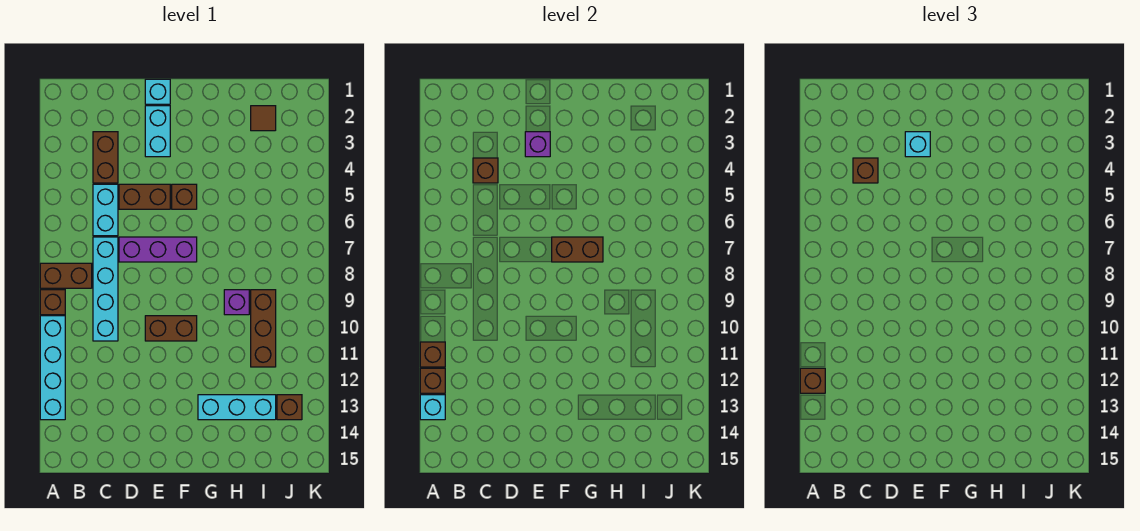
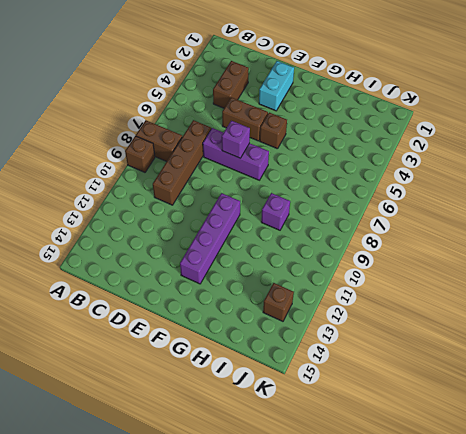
brown brick C7:C10 level 1 -> cyan brick C7:C10 level 1
purple brick E7 level 2 -> purple brick E3 level 2
purple brick F10:F13 level 1 -> brown brick E10:F10 level 1
none -> cyan brick A10:A13 level 1
none -> cyan brick C5:C6 level 1
none -> cyan brick E1 level 1

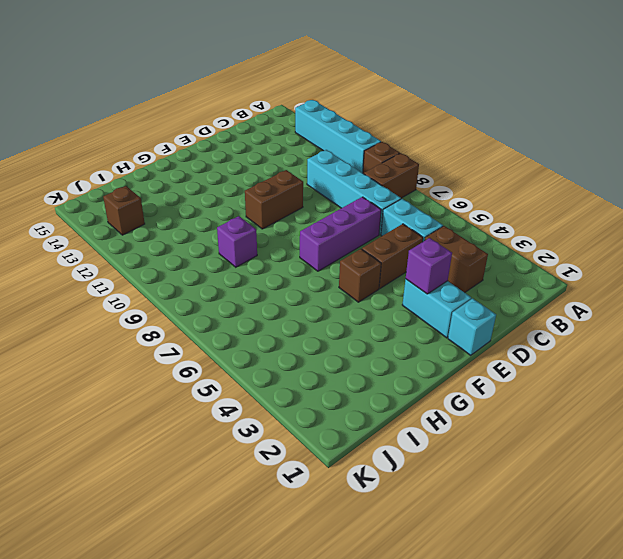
none -> cyan brick G13:I13 level 1
none -> brown tile I2 level 1
none -> brown brick I9:I11 level 1

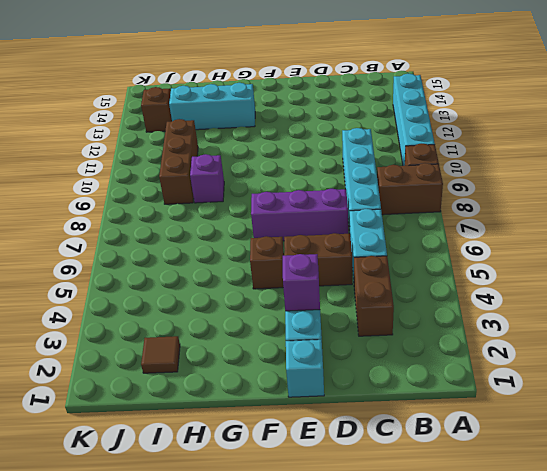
none -> brown brick E10:F10 level 1
none -> brown brick A11 level 2
none -> brown brick A12 level 2

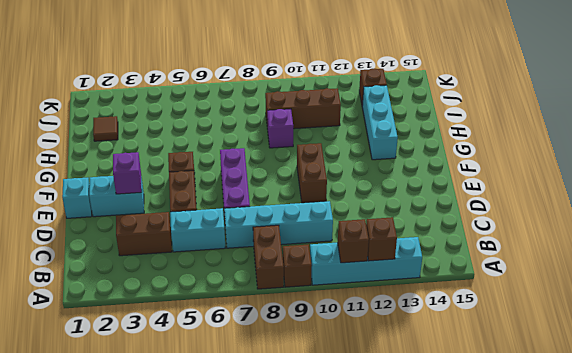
none -> cyan brick A13 level 2
none -> brown brick C4 level 2
none -> brown brick F7:G7 level 2

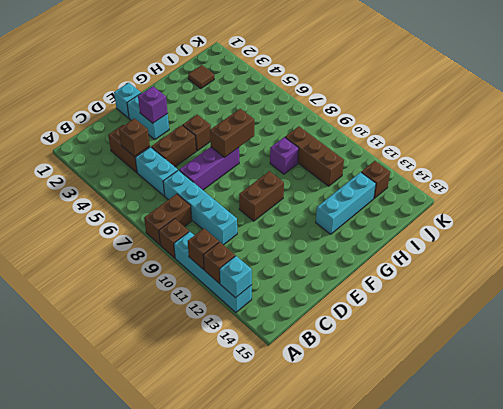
none -> brown brick A12 level 3
none -> brown brick C4 level 3
none -> cyan brick E3 level 3

